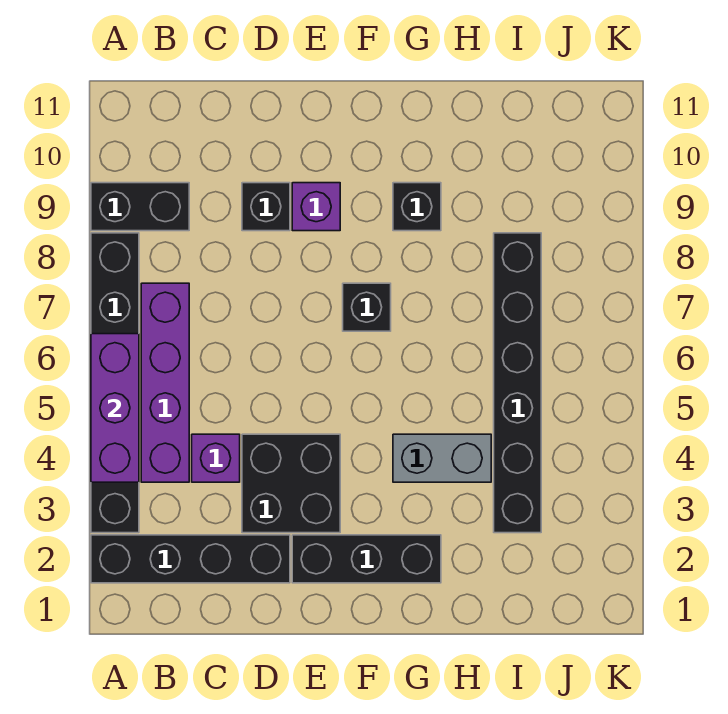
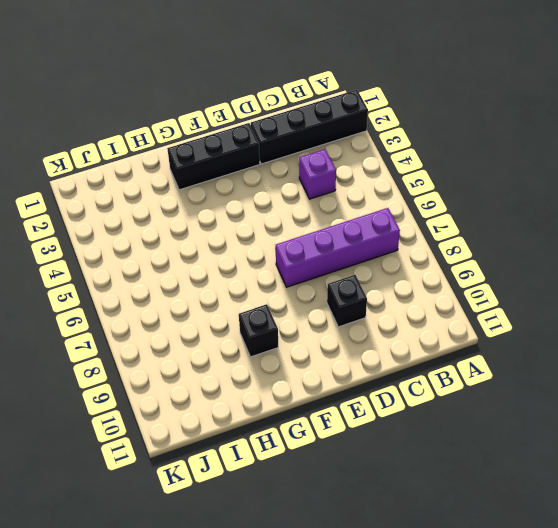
purple brick B7:E7 level 1 -> purple brick B4:B7 level 1
none -> black brick A3:A8 level 1
none -> black brick A9:B9 level 1
none -> black brick D3:E4 level 1

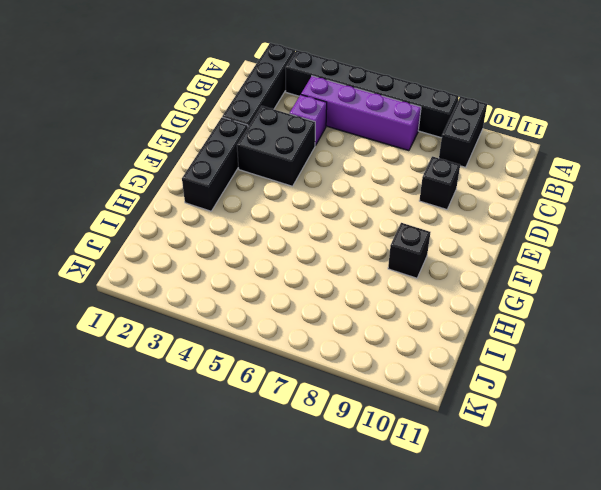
none -> purple brick E9 level 1
none -> black brick F7 level 1
none -> grey brick G4:H4 level 1

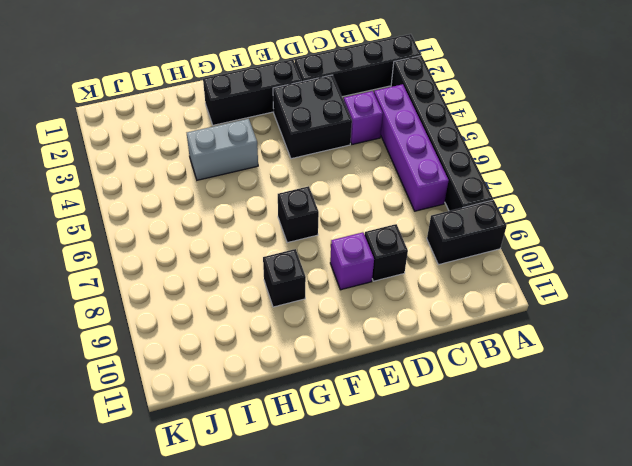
none -> black brick I3:I8 level 1
none -> purple brick A4:A6 level 2

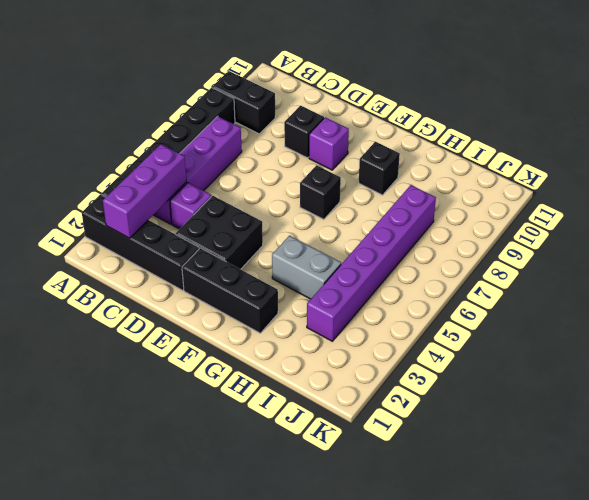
purple brick B2:B4 level 2 -> purple brick A4:A6 level 2
purple brick I3:I8 level 1 -> black brick I3:I8 level 1

